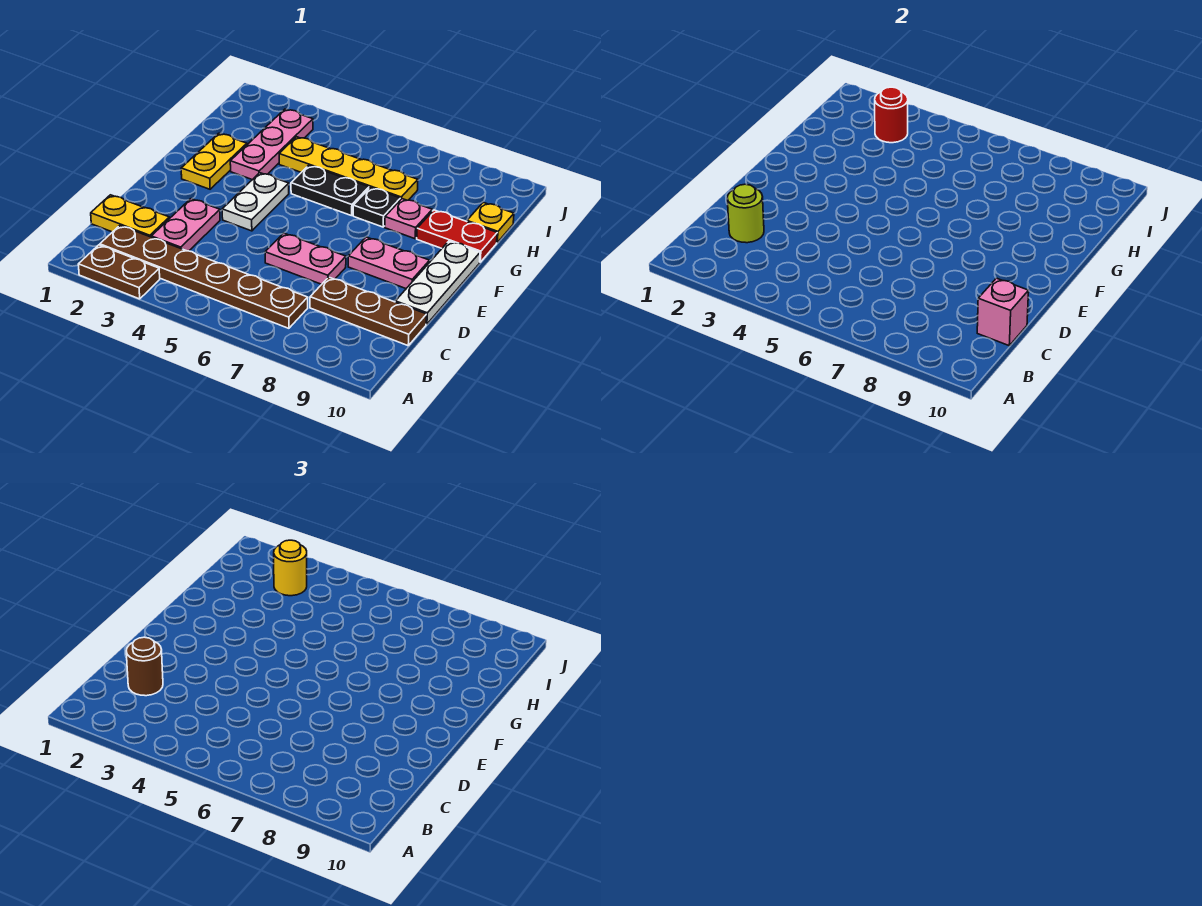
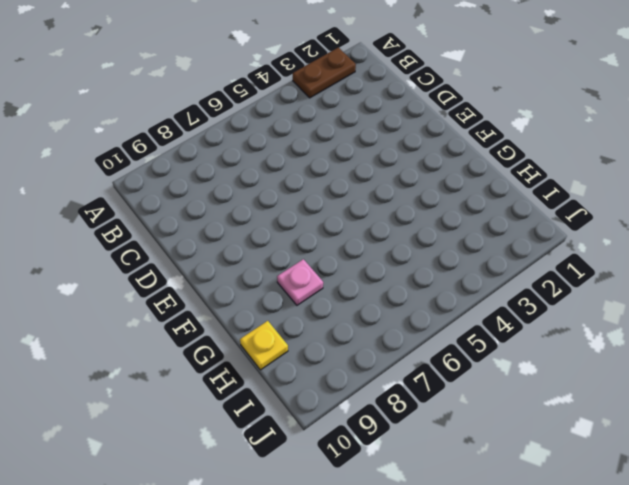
none -> brown plate B2:B7 level 1
none -> yellow plate C1:C2 level 1
none -> pink plate C3:D3 level 1

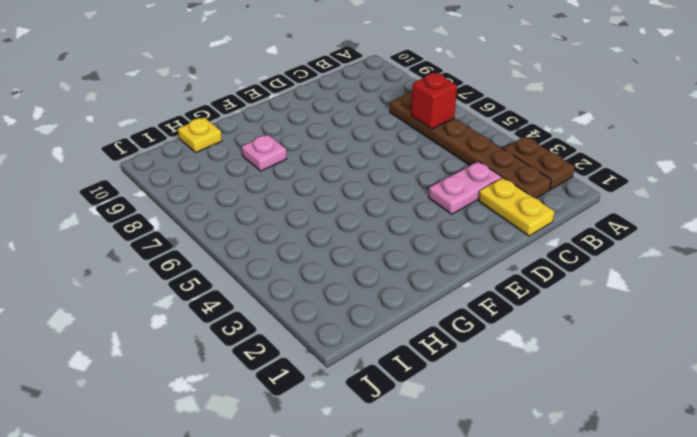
red brick B6 level 2 -> none
none -> brown plate C8:C10 level 1
none -> pink plate D6:D7 level 1
none -> white plate D10:F10 level 1

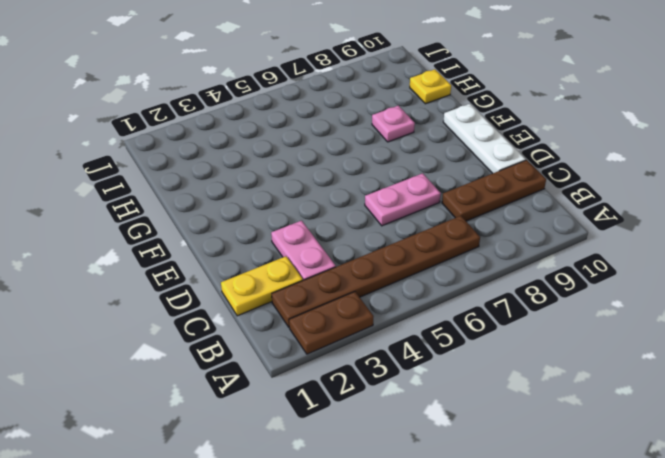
none -> white plate E4:F4 level 1
none -> pink plate E8:E9 level 1
none -> yellow plate F2:G2 level 1

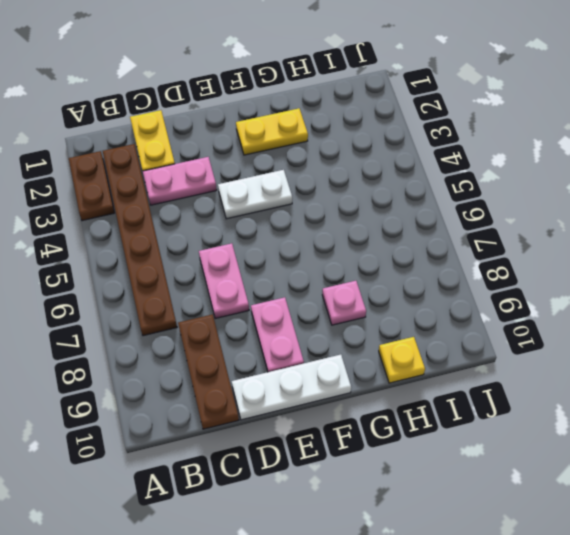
none -> pink plate G3:I3 level 1
none -> black plate G5:G6 level 1
none -> black plate G7 level 1

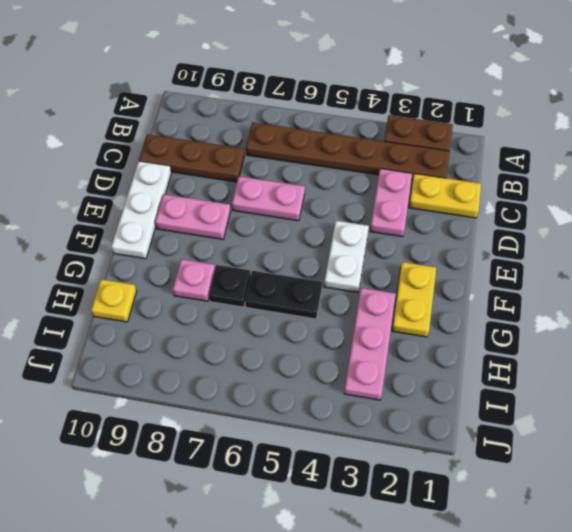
none -> red plate G9:G10 level 1
none -> yellow plate H4:H7 level 1
none -> lime round brick C2 level 2

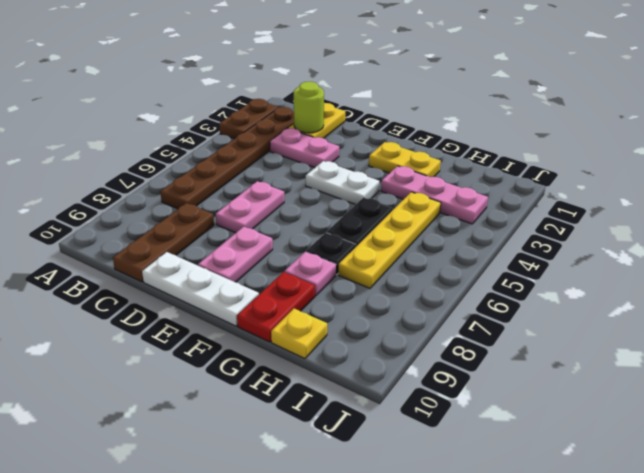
none -> pink brick C10 level 2
none -> red round brick I3 level 2
none -> brown round brick C2 level 3

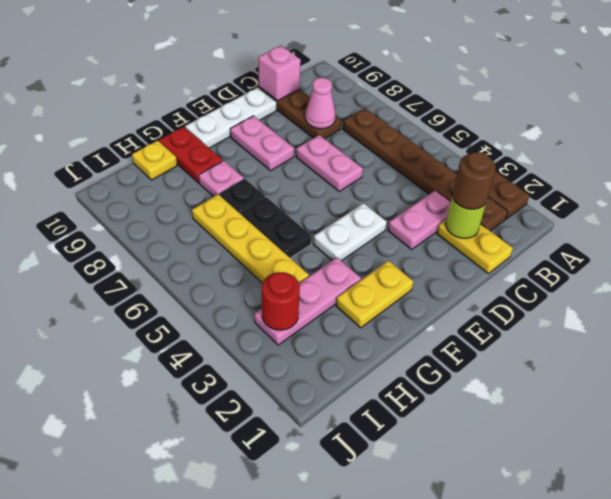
pink cone C8 level 2 -> none
none -> yellow round brick I3 level 3

